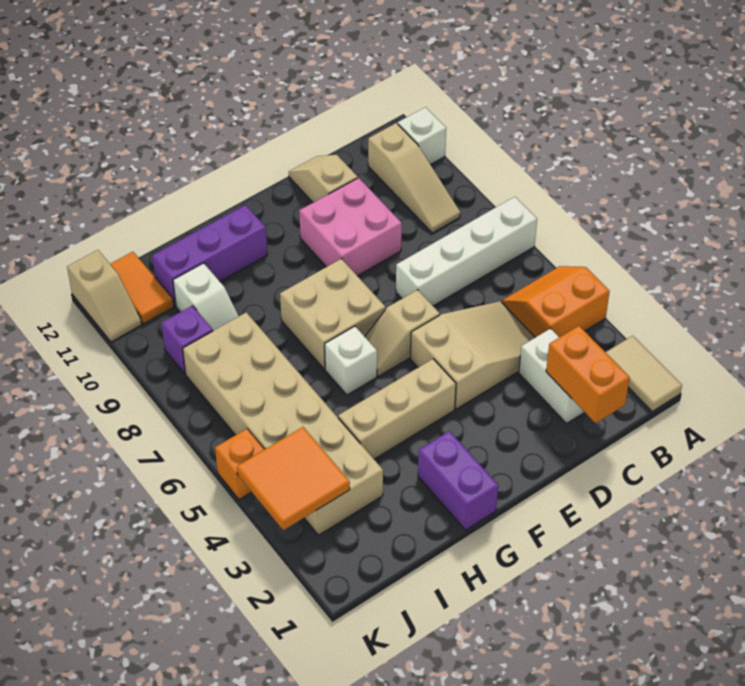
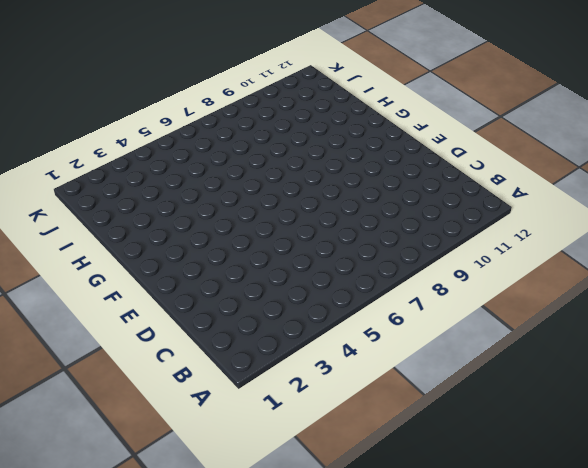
none -> tan tile A1:A2 level 1
none -> orange slope A4:B5 level 1 top 4
none -> white brick A7:D7 level 1

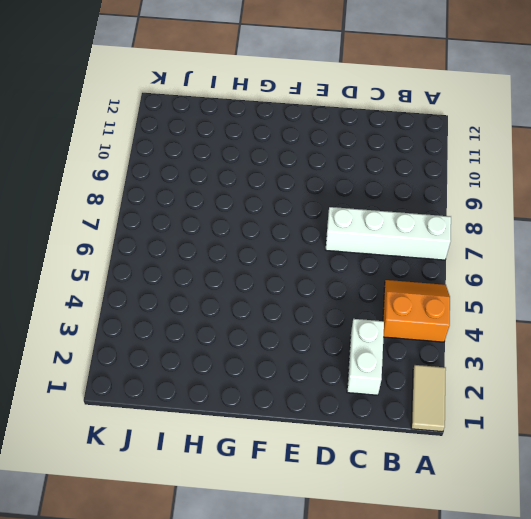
none -> white brick A11 level 1
none -> tan slope B9:B11 level 1 top 11
none -> tan slope C4:E5 level 1 top E

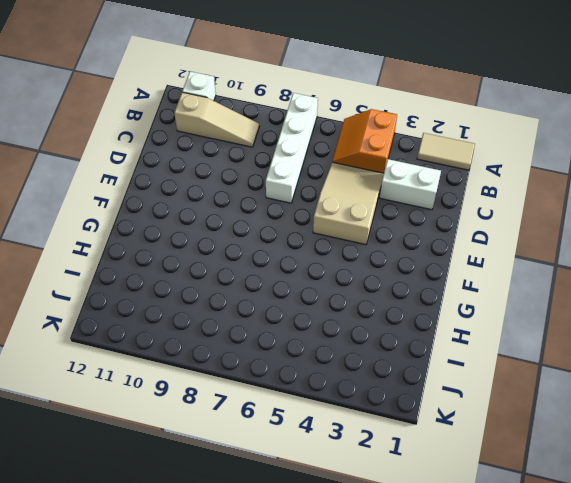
none -> pink brick D9:E10 level 1
none -> tan slope D11:D12 level 1 top 11
none -> tan slope E6:F6 level 1 top E

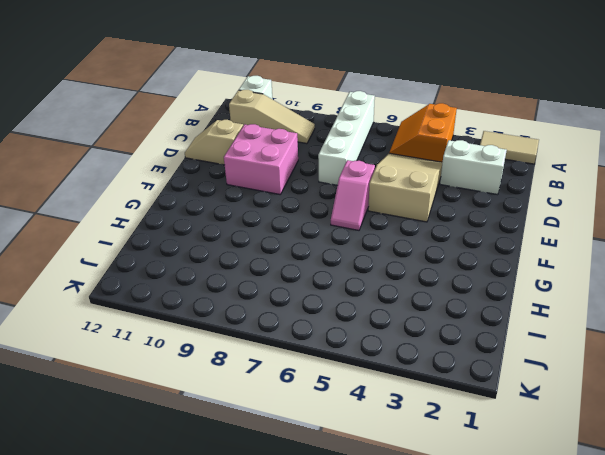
pink slope E6:F6 level 1 top E -> tan slope E6:F6 level 1 top E
none -> tan brick F4:H4 level 1
none -> tan brick F7:G8 level 1
none -> purple brick G1:G2 level 1

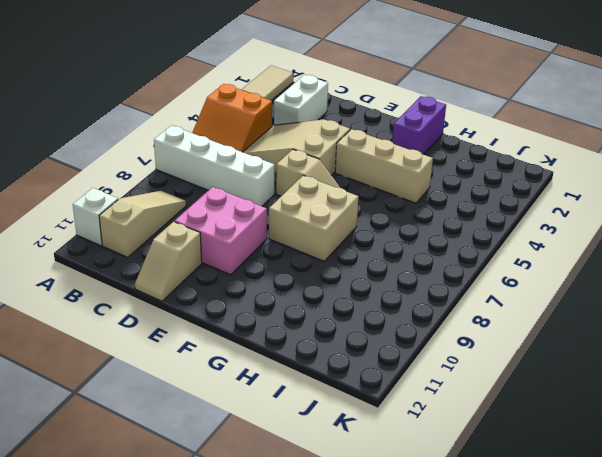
none -> white brick G6 level 1
none -> purple brick G11:I11 level 1
none -> tan brick I3:J8 level 1

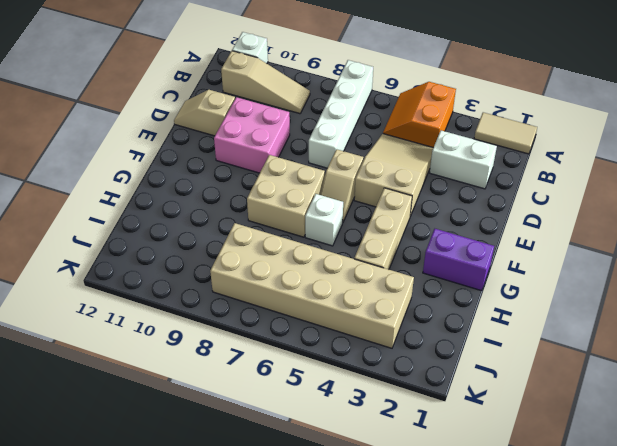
none -> purple brick G11:I11 level 1
none -> white slope I9:I10 level 1 top 10
none -> purple brick J9 level 1

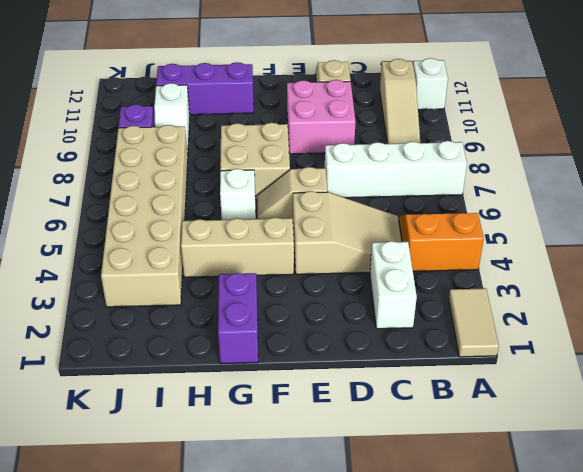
none -> orange tile J11:J12 level 1
none -> orange brick K5 level 1
none -> tan slope K11:K12 level 1 top 12

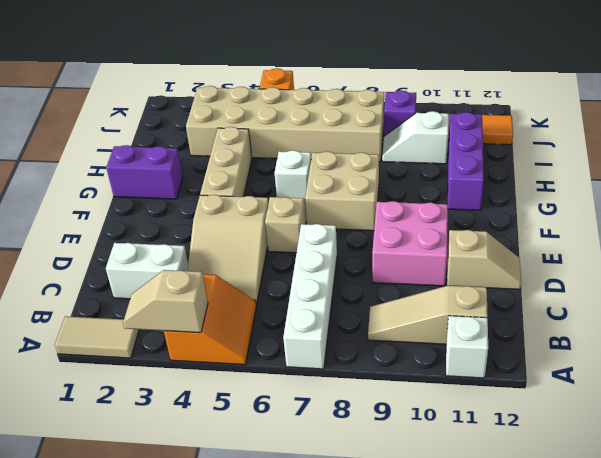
tan slope A3:A4 level 2 top 4 -> tan slope K11:K12 level 1 top 12
none -> orange brick C1:C2 level 2
none -> orange tile J3:K4 level 2

